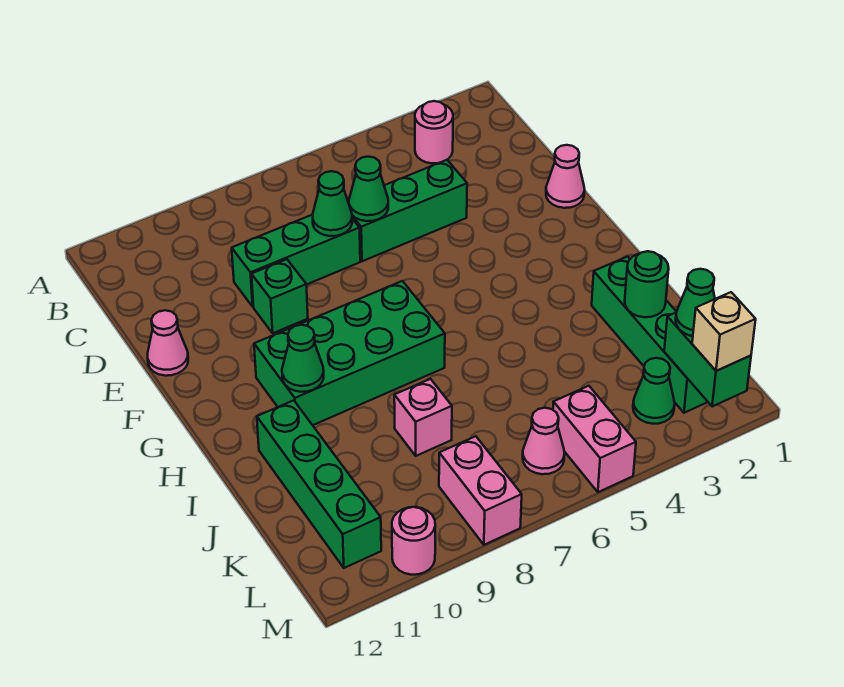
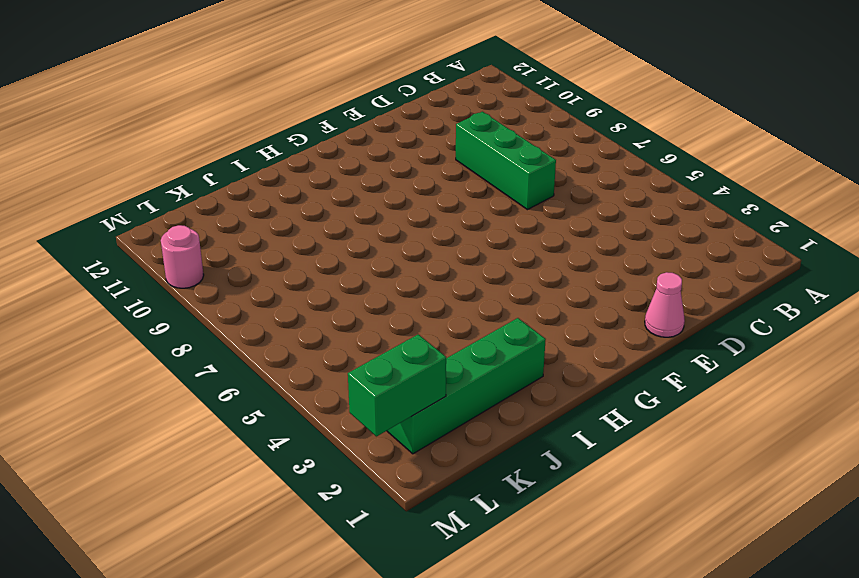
none -> pink round brick B3 level 1
none -> green brick D4:D6 level 1
none -> green brick E9 level 1

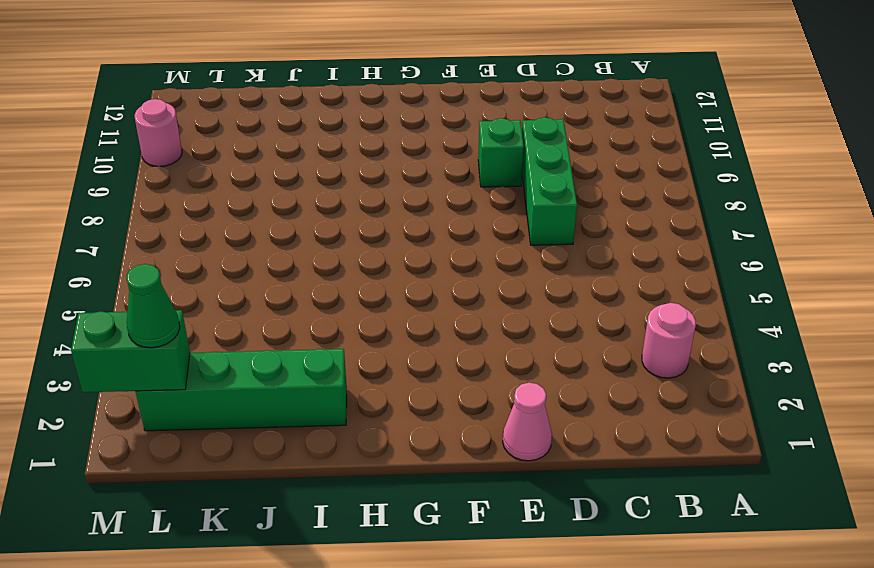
none -> green brick D4:D6 level 1
none -> pink cone E12 level 1
none -> green brick G7:H10 level 1

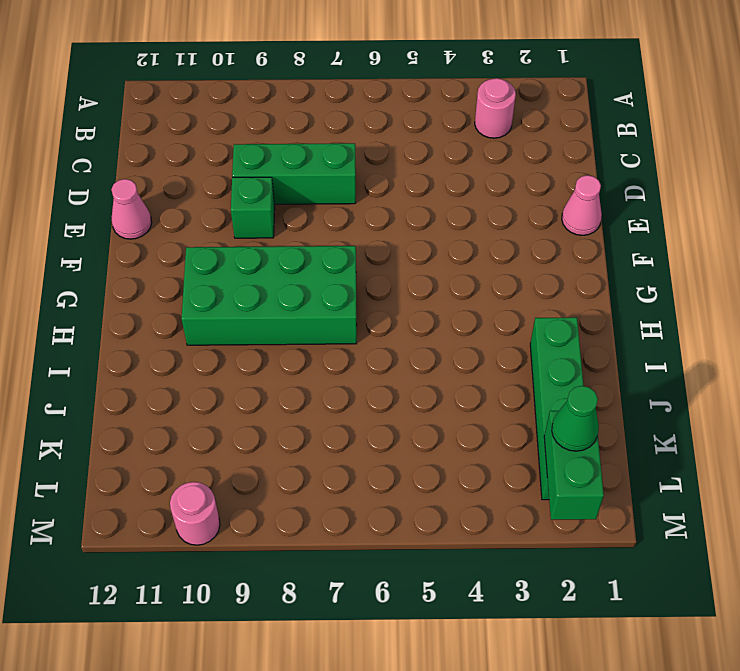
none -> green brick D4:D6 level 1
none -> green brick I11:L11 level 1
none -> pink brick J8 level 1

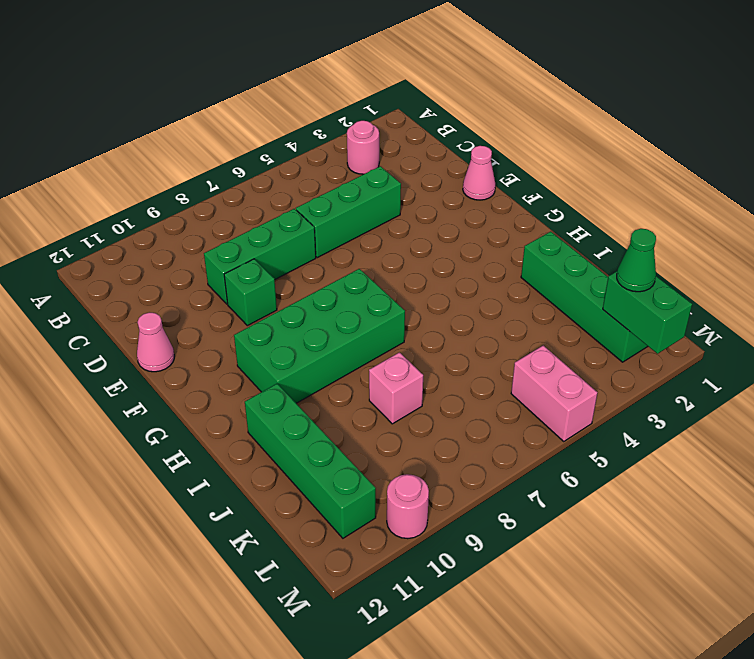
none -> green cone L3 level 1
none -> pink cone L6 level 1
none -> pink brick L8:M8 level 1

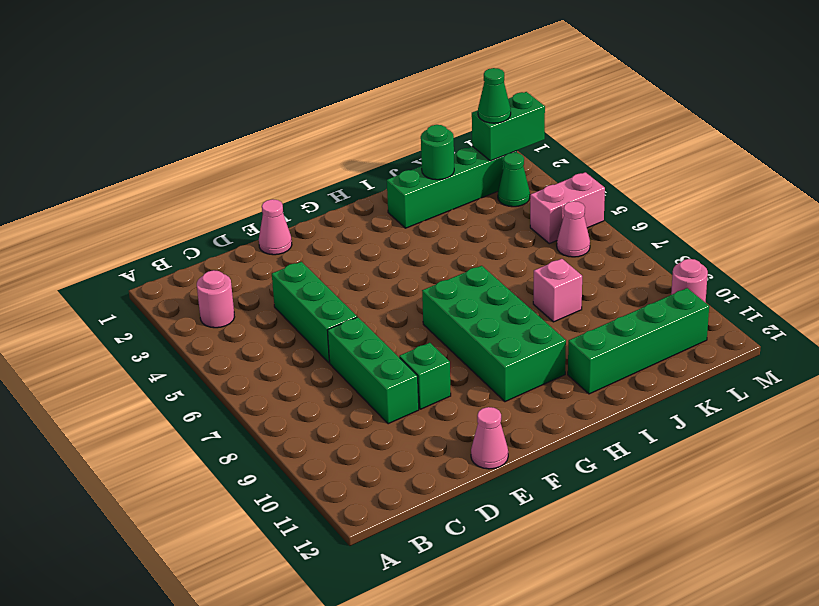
none -> pink brick L8:M8 level 1
none -> green cone D6 level 2
none -> green cone D7 level 2

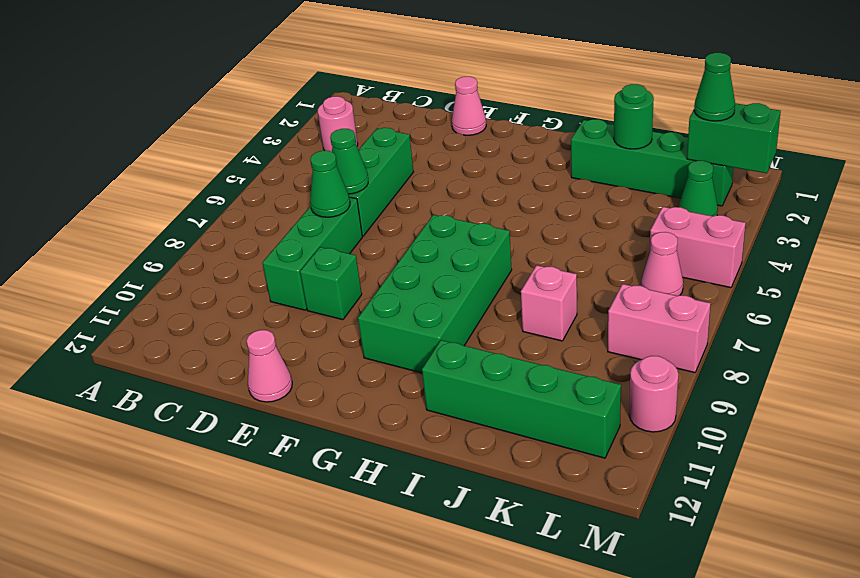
none -> green cone H10 level 2
none -> tan brick M2 level 3

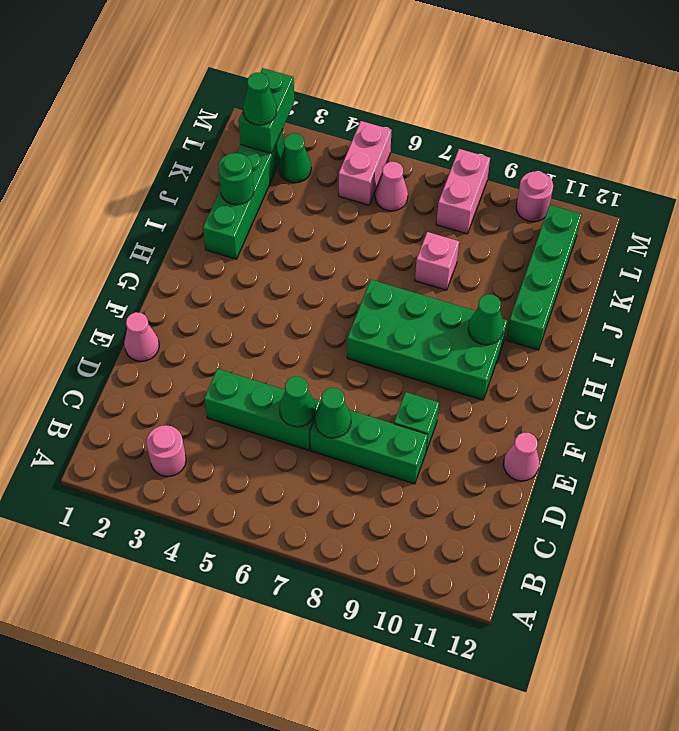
none -> tan brick M2 level 3

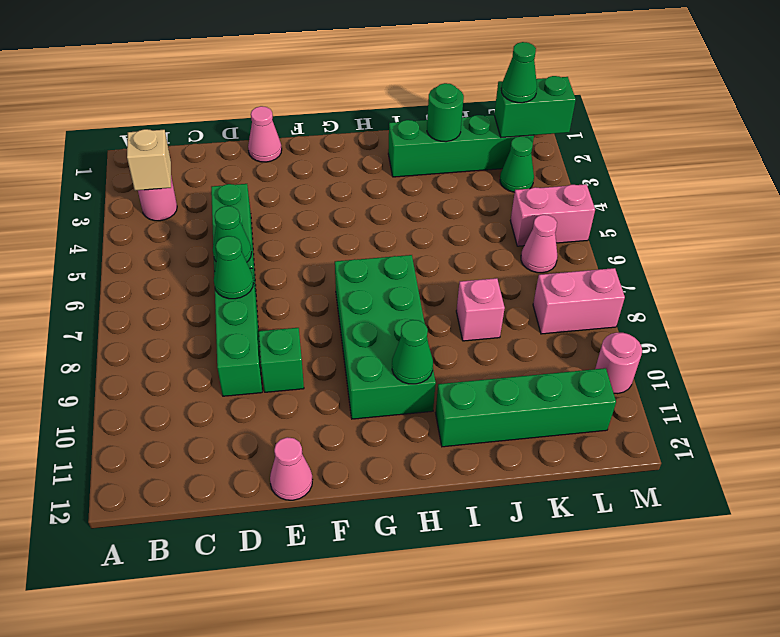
tan brick B3 level 2 -> tan brick M2 level 3

